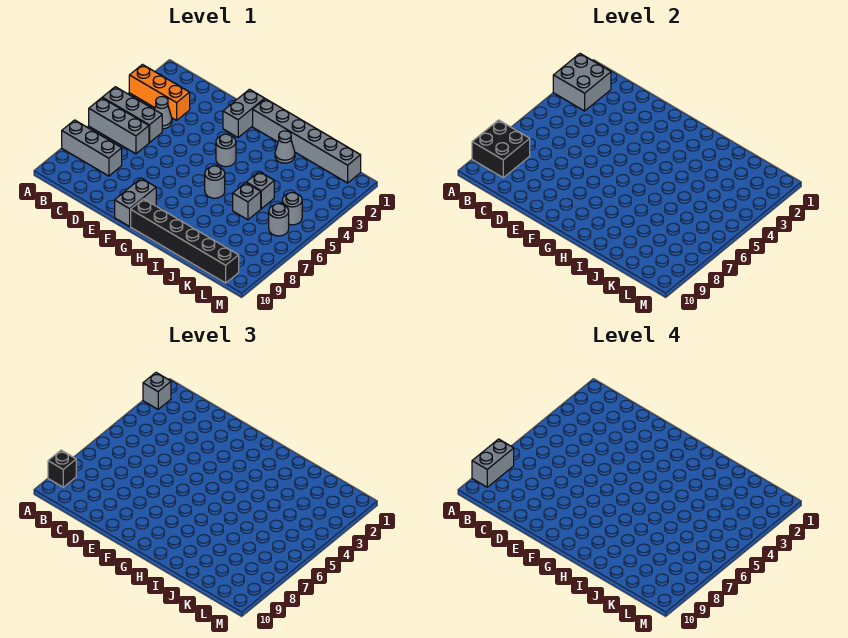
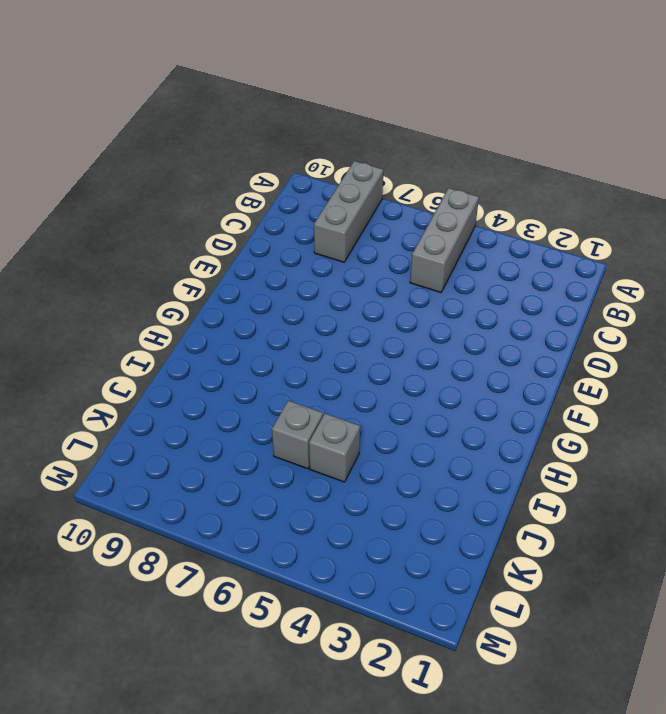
none -> orange brick A3:C3 level 1
none -> grey brick A6:C6 level 1
none -> grey cone C4 level 1

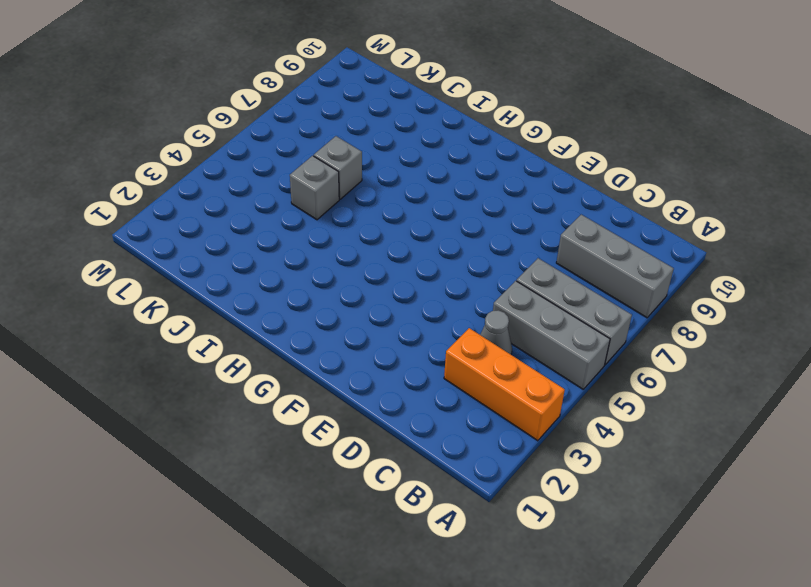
none -> grey brick F1:F2 level 1
none -> grey brick F9:F10 level 1
none -> grey brick G1:L1 level 1

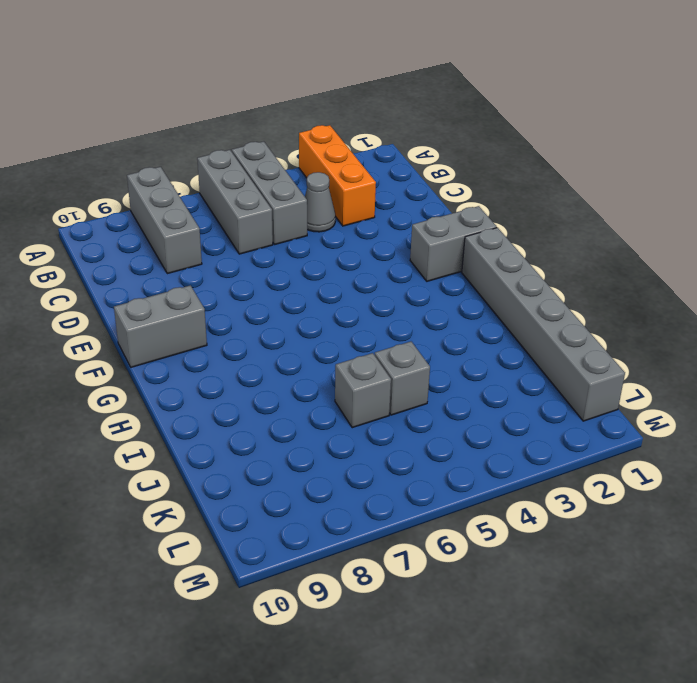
none -> grey round brick G4 level 1
none -> black brick G10:L10 level 1
none -> grey round brick H6 level 1

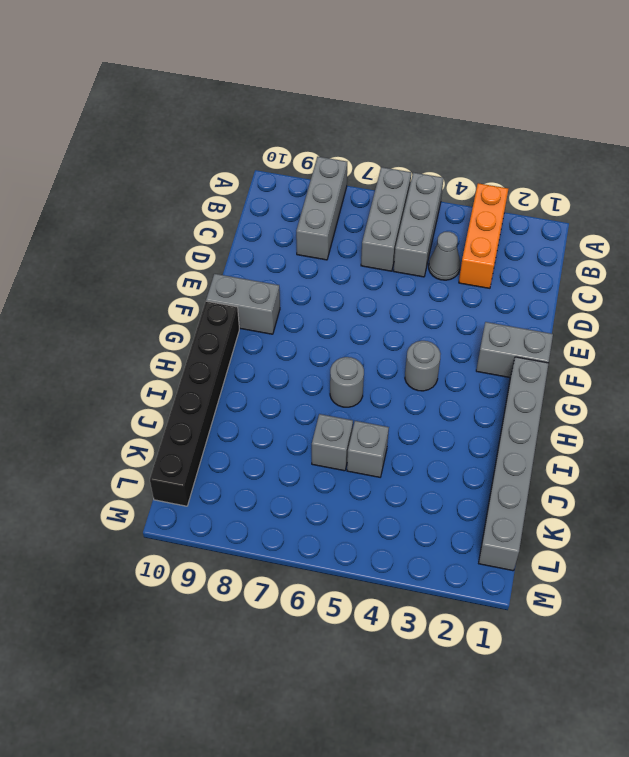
none -> grey cone I2 level 1
none -> grey round brick L5 level 1
none -> grey round brick L6 level 1

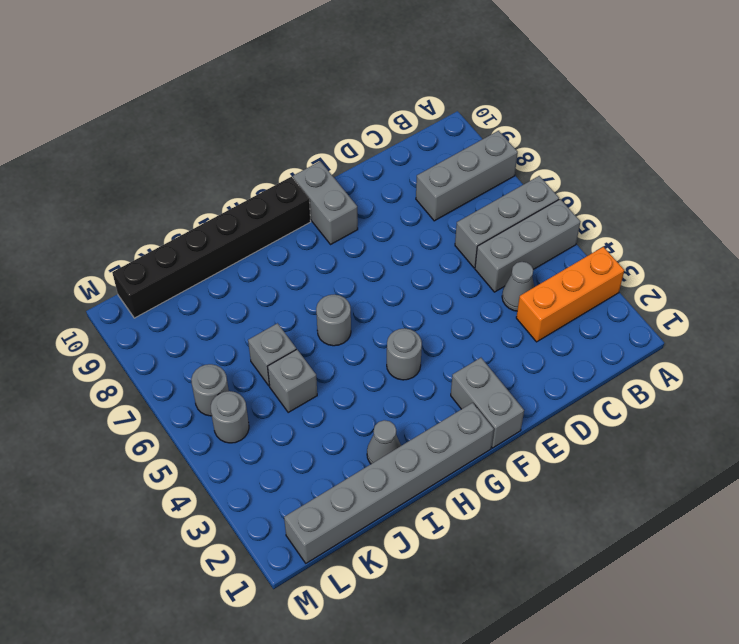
none -> grey brick A2:B3 level 2
none -> black brick A8:B9 level 2
none -> grey brick A2 level 3

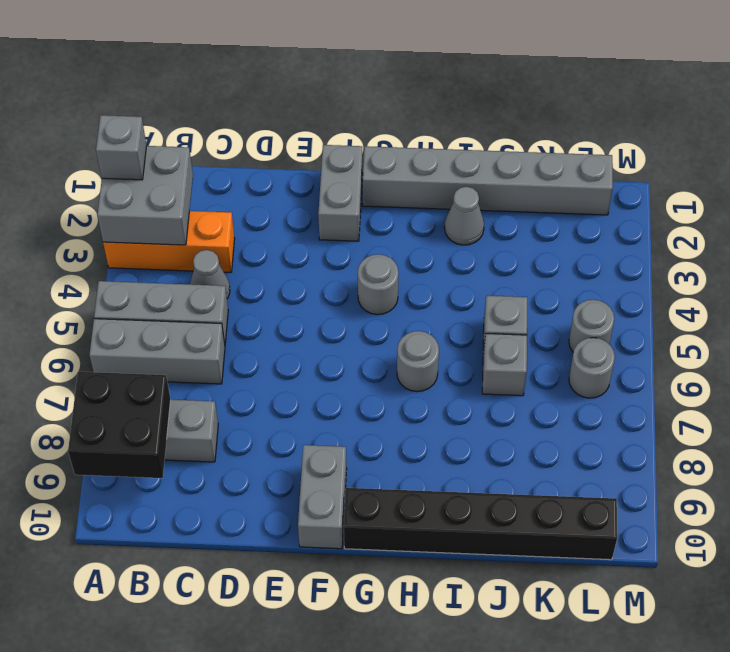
none -> black brick A9 level 3
none -> grey brick A8:A9 level 4

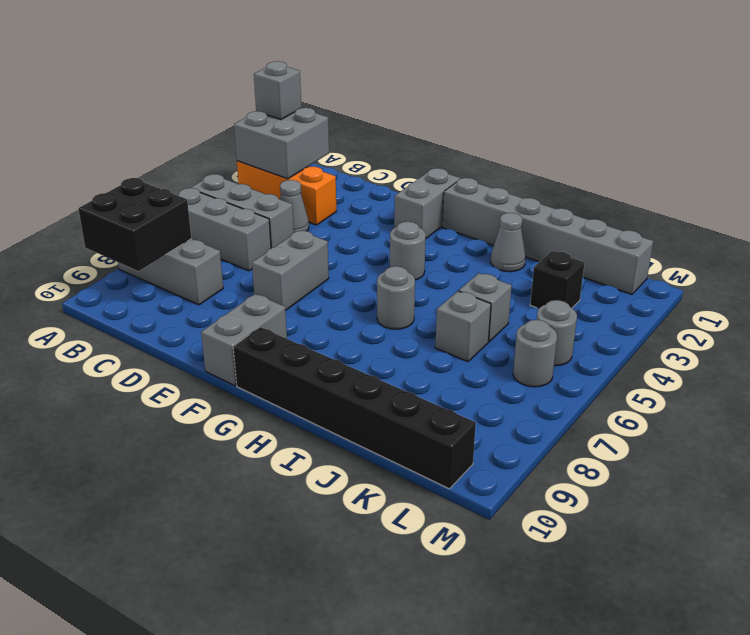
grey brick E6:E7 level 1 -> grey brick A8:A9 level 4
black brick K3 level 1 -> black brick A9 level 3

